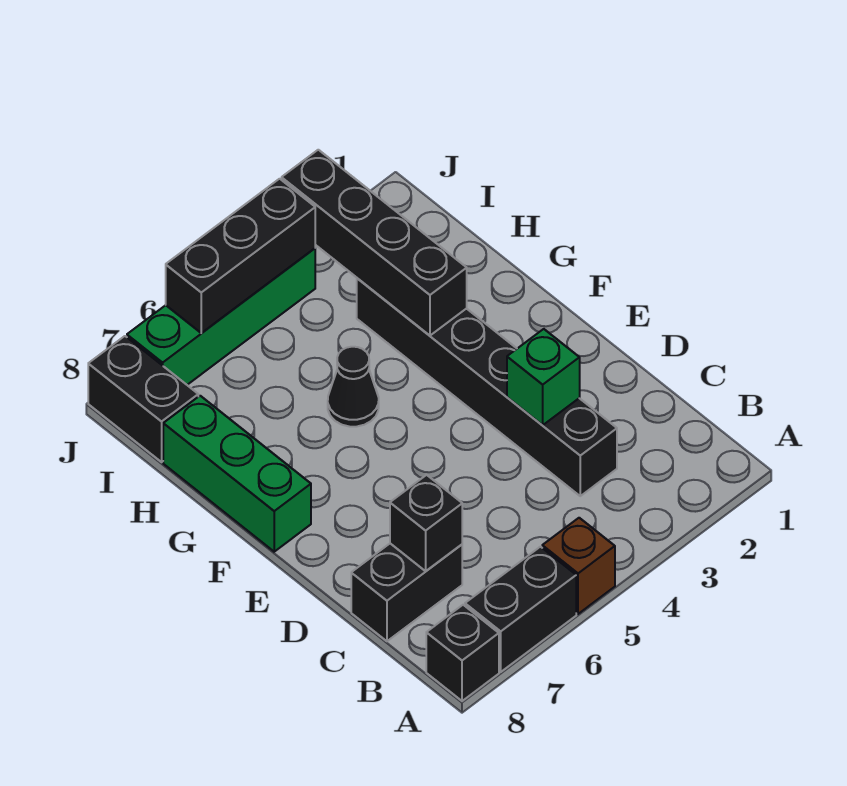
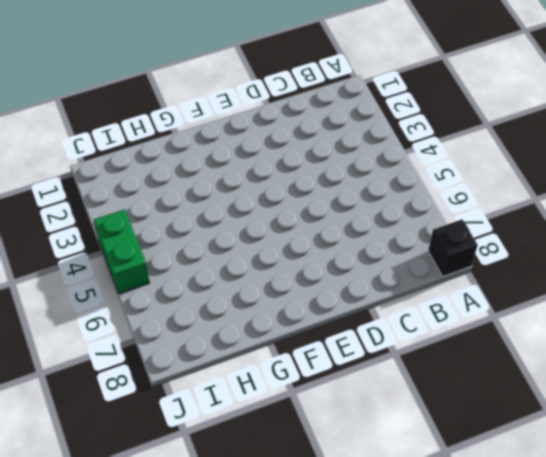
green brick J4:J5 level 1 -> green brick J4:J7 level 1
none -> brown brick A5 level 1
none -> black brick A6:A7 level 1
none -> black brick C3:H3 level 1

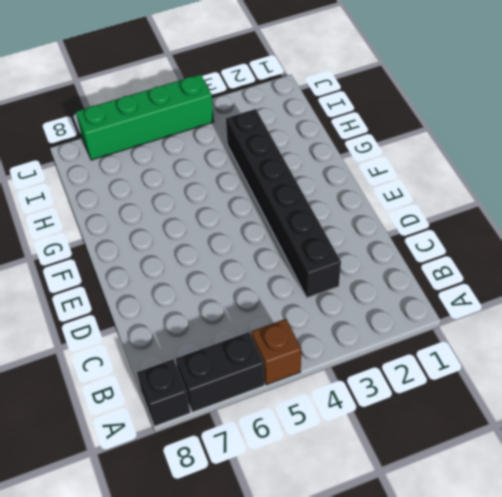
none -> black brick C7:C8 level 1
none -> green brick F8:H8 level 1
none -> black cone G5 level 1

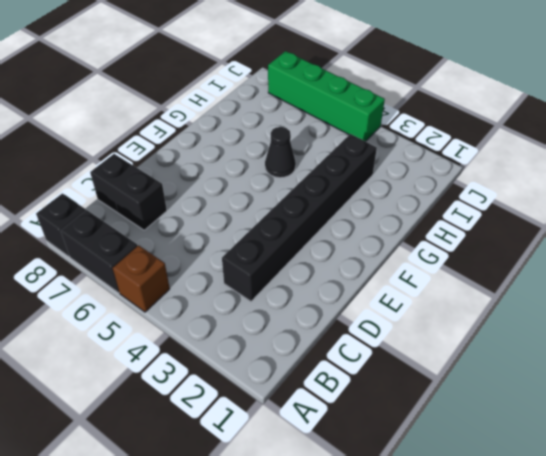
none -> green brick F8:H8 level 1
none -> black brick I8:J8 level 1
none -> black brick C7 level 2

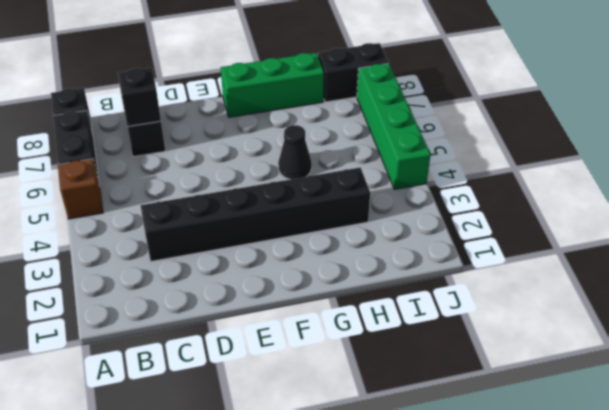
none -> green brick D3 level 2
none -> black brick G3:J3 level 2
none -> black brick J4:J6 level 2

